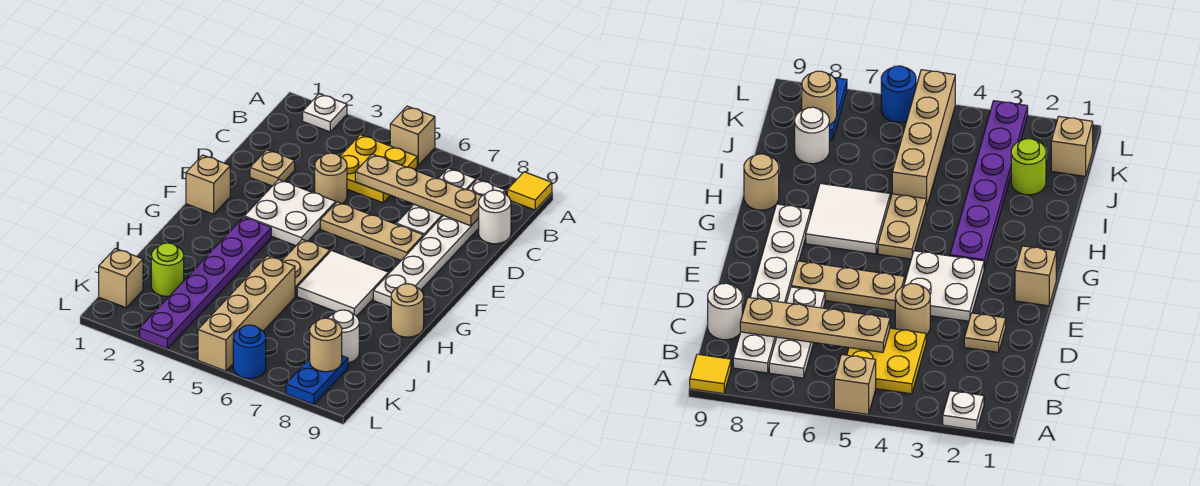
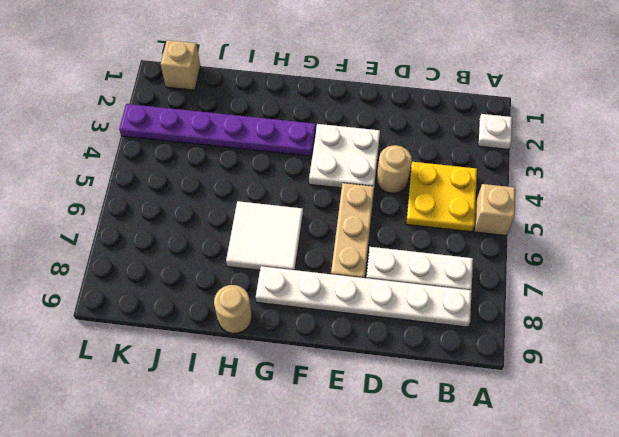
none -> yellow tile A9 level 1
none -> white round brick C9 level 1
none -> tan plate D2 level 1

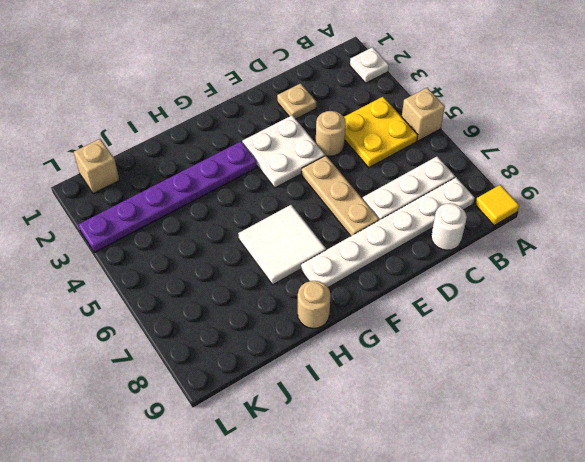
none -> tan brick F1 level 1
none -> tan plate G5:H5 level 1
none -> tan brick I5:L5 level 1

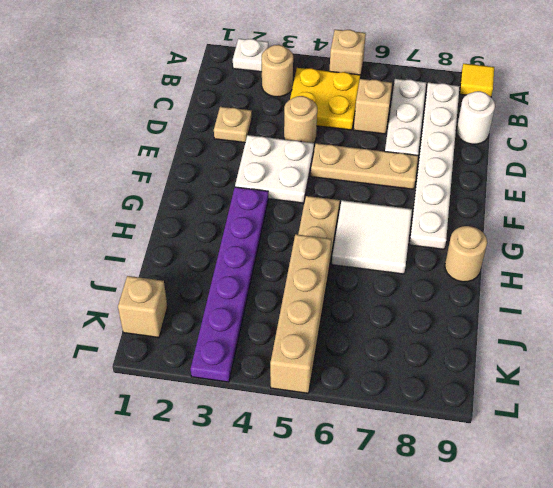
tan round brick B3 level 1 -> tan round brick K8 level 2
tan brick C6 level 1 -> tan brick F1 level 1
none -> lime round brick J2 level 1
none -> white round brick J8 level 1
none -> blue plate K8:L8 level 1

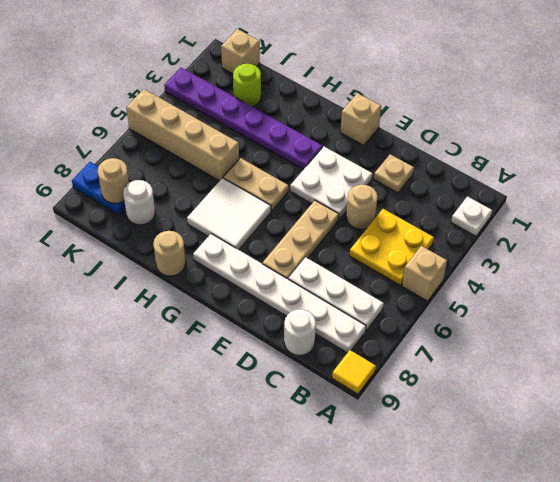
none -> blue round brick L6 level 1
none -> tan plate C5:C8 level 2

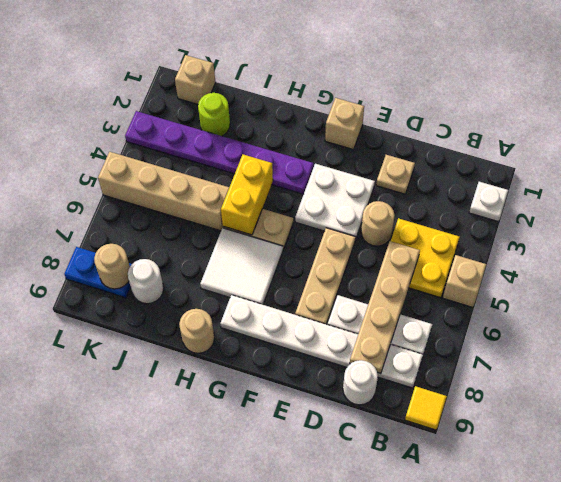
yellow brick H4:H5 level 2 -> none
none -> blue round brick L6 level 1

